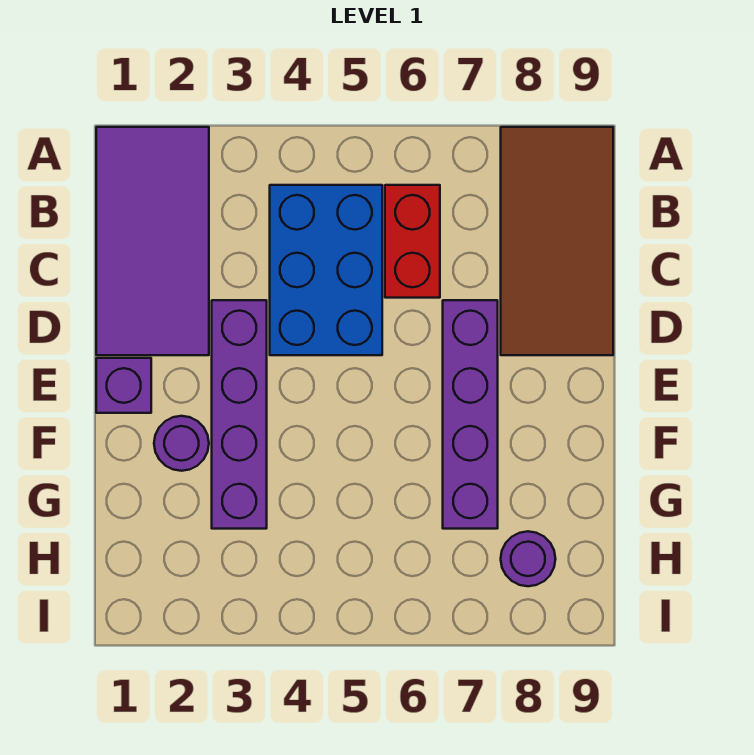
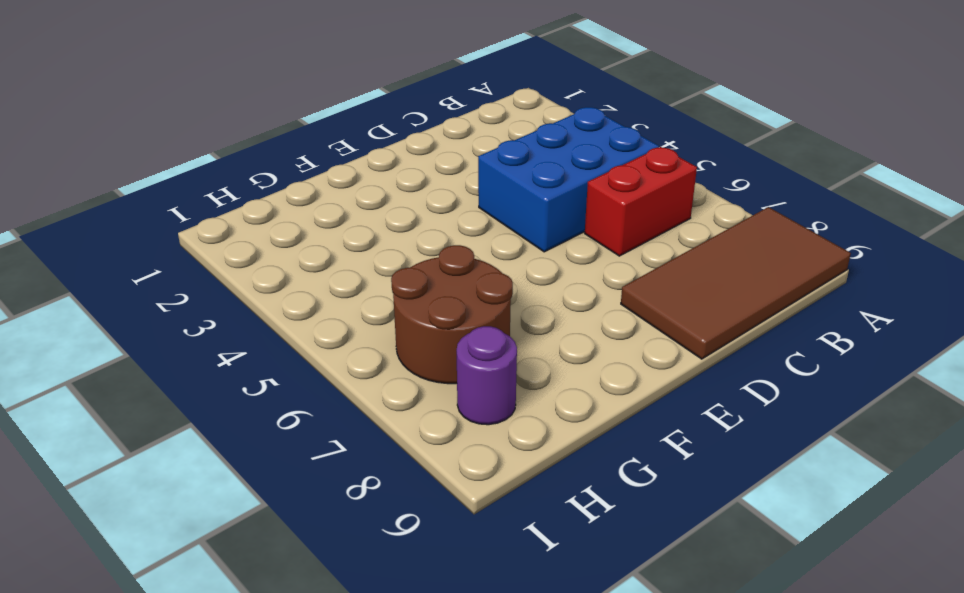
brown round brick G6:H7 level 1 -> purple brick D7:G7 level 1
none -> purple tile A1:D2 level 1
none -> purple brick D3:G3 level 1

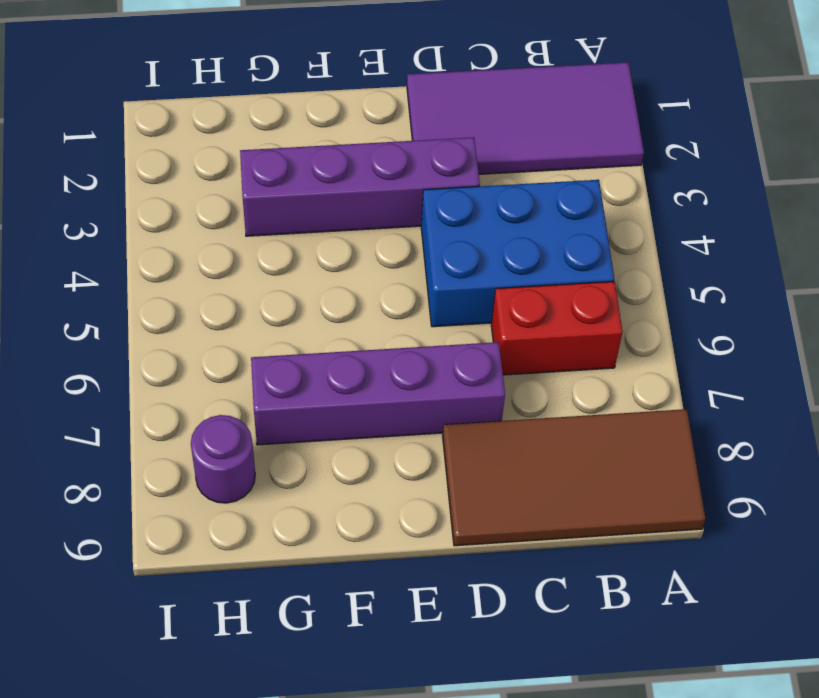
none -> purple brick E1 level 1
none -> purple round brick F2 level 1

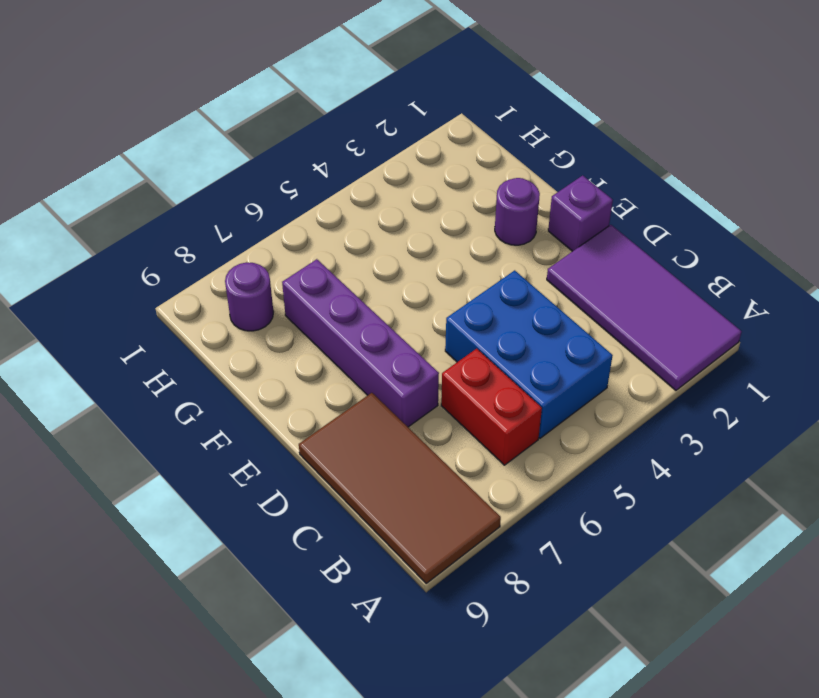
none -> purple brick D3:G3 level 1

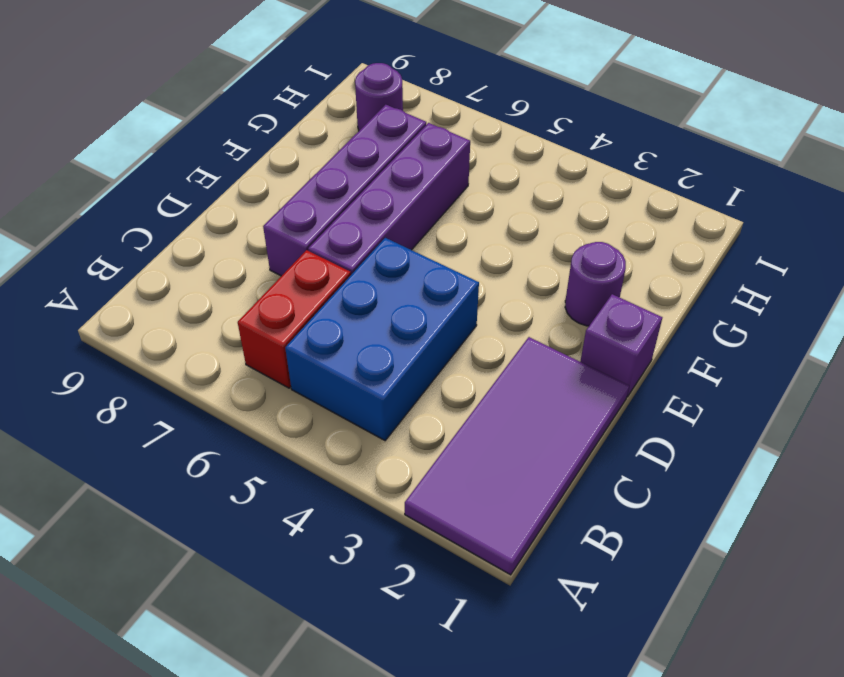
purple brick D6:G6 level 1 -> purple brick D3:G3 level 1
none -> brown tile A8:D9 level 1

